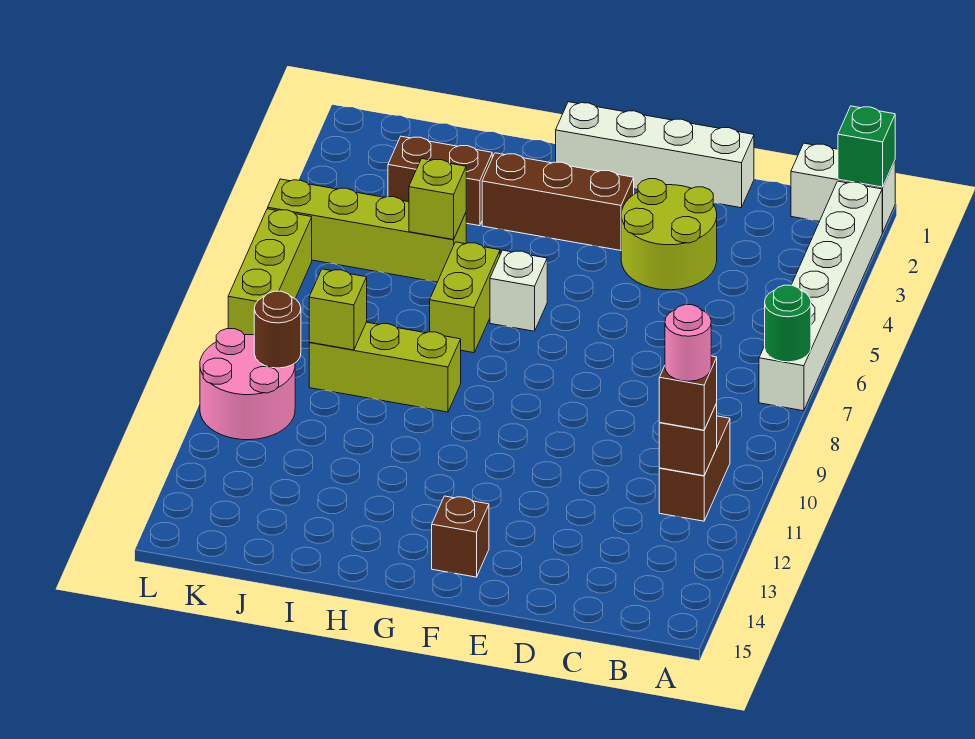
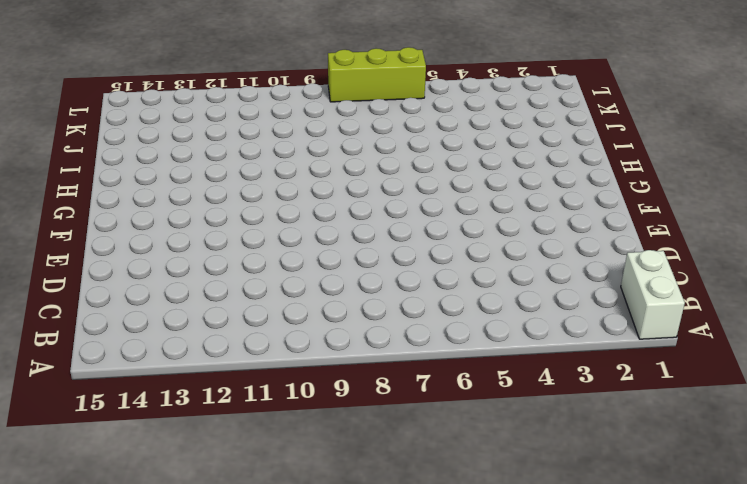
none -> white brick A2:A7 level 1
none -> brown brick B10:B11 level 1
none -> white brick D1:G1 level 1

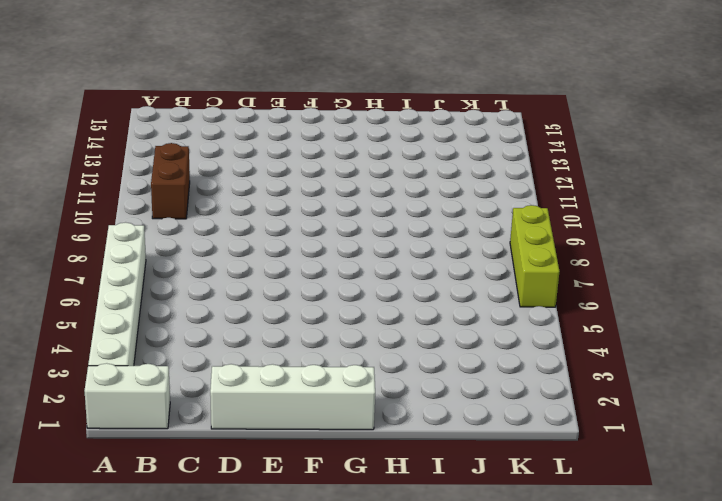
none -> lime round brick D3:E4 level 1
none -> brown brick F3:H3 level 1
none -> brown brick F14 level 1

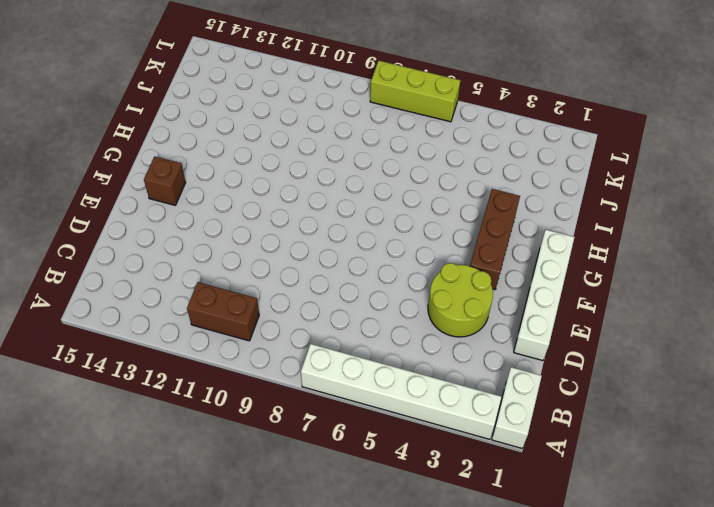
none -> white brick G6 level 1
none -> lime brick H6:H7 level 1
none -> lime brick H9:J9 level 1

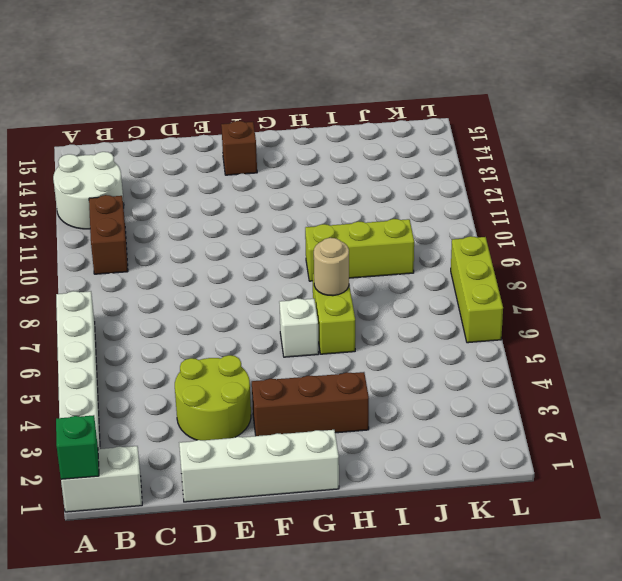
white round brick A12:B13 level 1 -> none
tan round brick H7 level 2 -> none
none -> brown brick I3:J3 level 1
none -> lime brick I5:L5 level 1
none -> pink round brick K10:L11 level 1

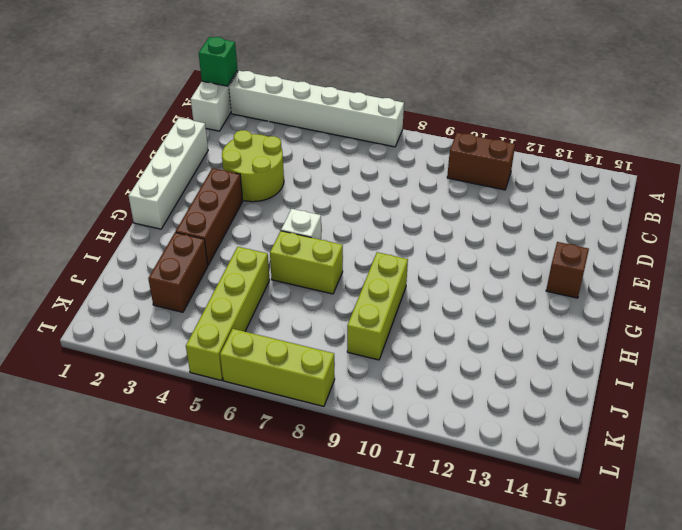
none -> pink round brick K10:L11 level 1
none -> green round brick A7 level 2
none -> brown brick B11 level 2

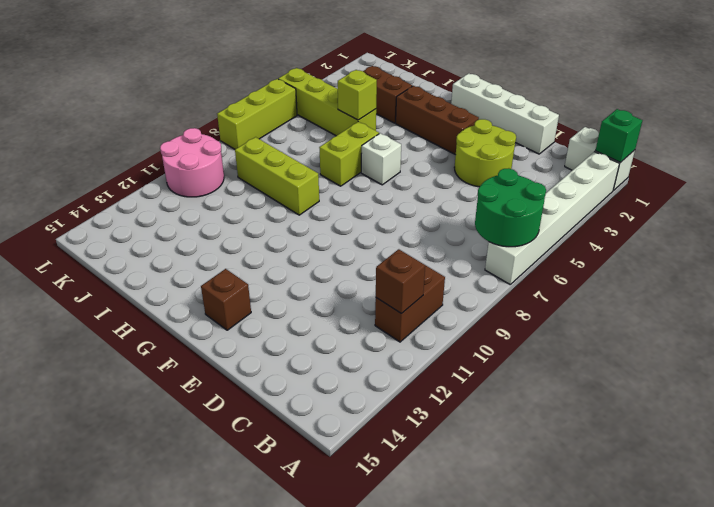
green round brick A6:B7 level 2 -> green round brick A7 level 2
none -> lime brick J9 level 2
none -> brown round brick K10 level 2
none -> brown brick B11 level 3

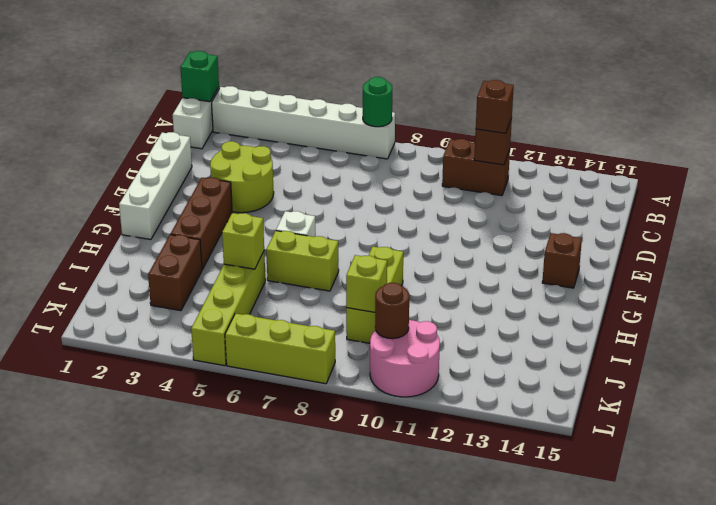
none -> pink round brick B11 level 4

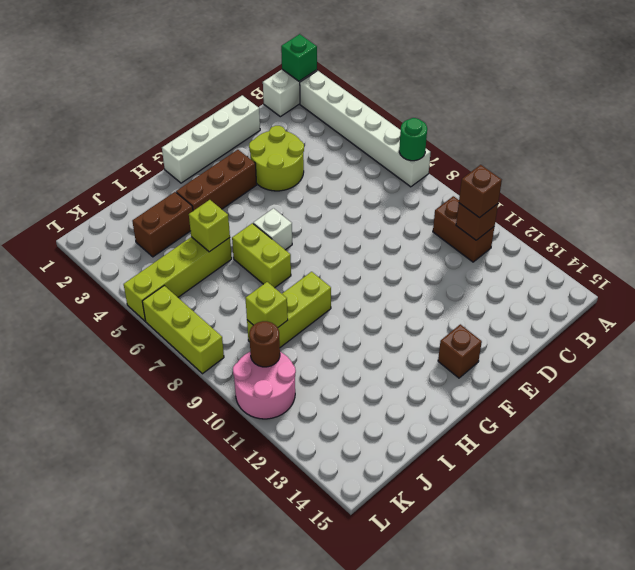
none -> pink round brick B11 level 4

